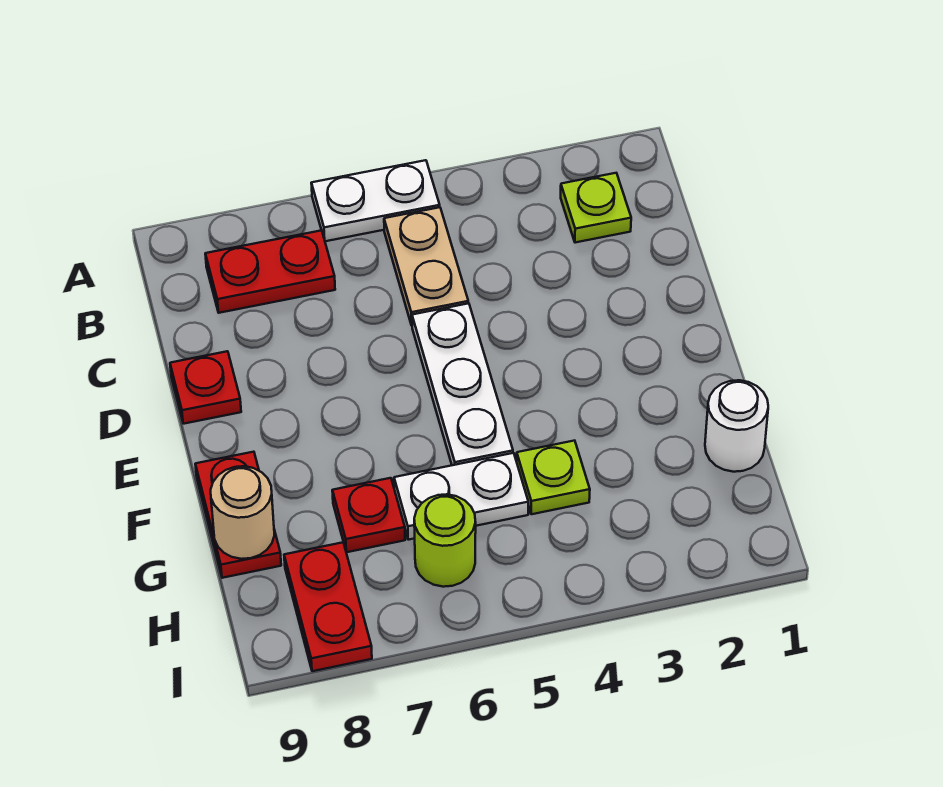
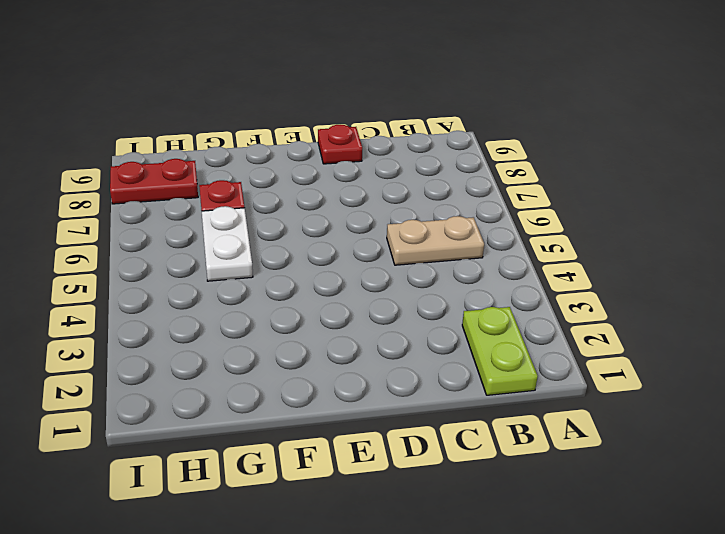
lime plate B1:B2 level 1 -> lime plate B2 level 1
none -> white plate A5:A6 level 1
none -> red plate B7:B8 level 1
none -> white plate D5:F5 level 1

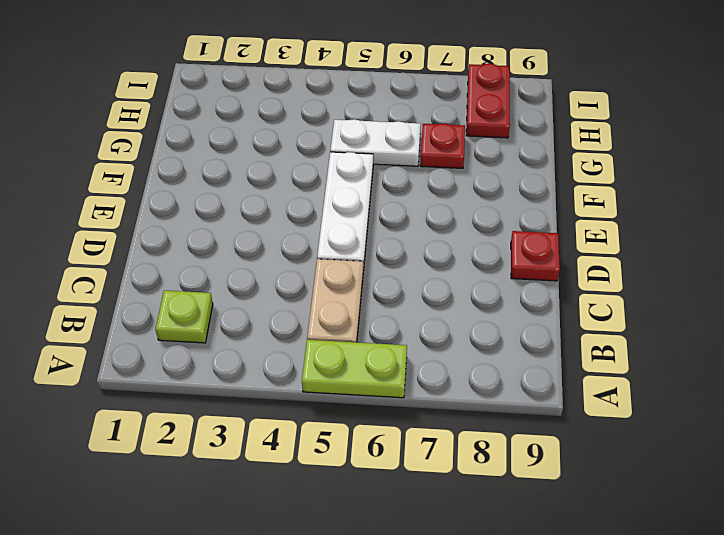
lime plate A5:A6 level 1 -> white plate A5:A6 level 1
none -> red plate B7:B8 level 1
none -> red plate F9:G9 level 1
none -> white round brick G1 level 1

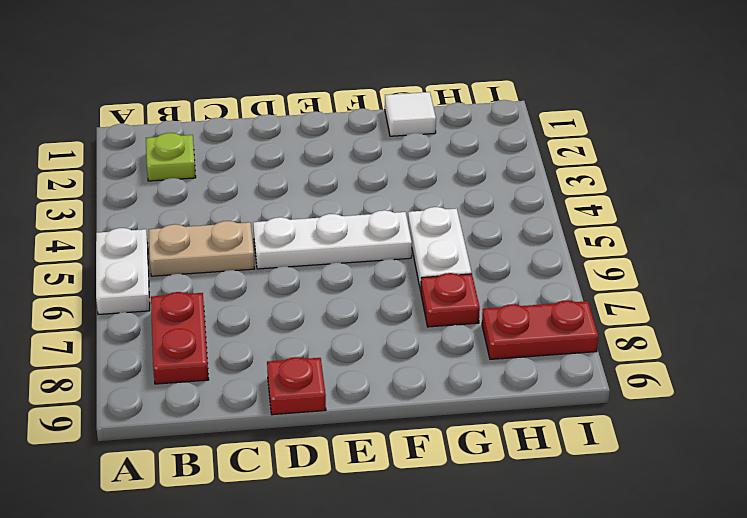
white tile G1 level 1 -> white round brick G1 level 1
none -> red plate F9:G9 level 1
none -> lime plate G4 level 1
none -> lime round brick H6 level 1

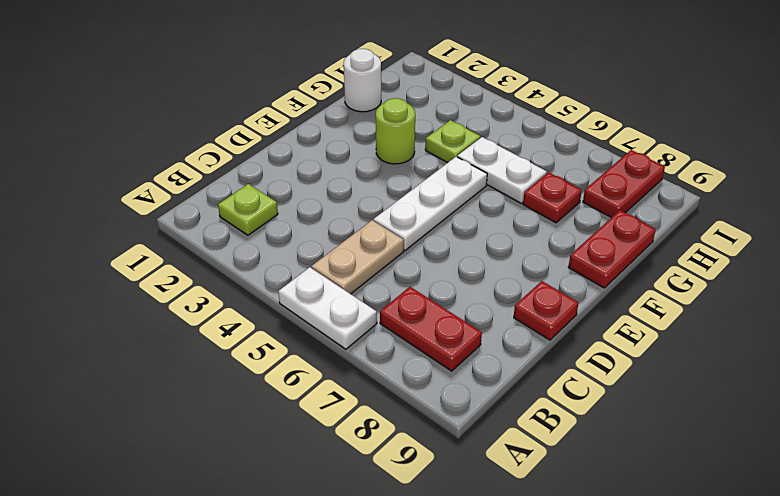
lime round brick F3 level 1 -> lime round brick H6 level 1
none -> tan round brick G9 level 2

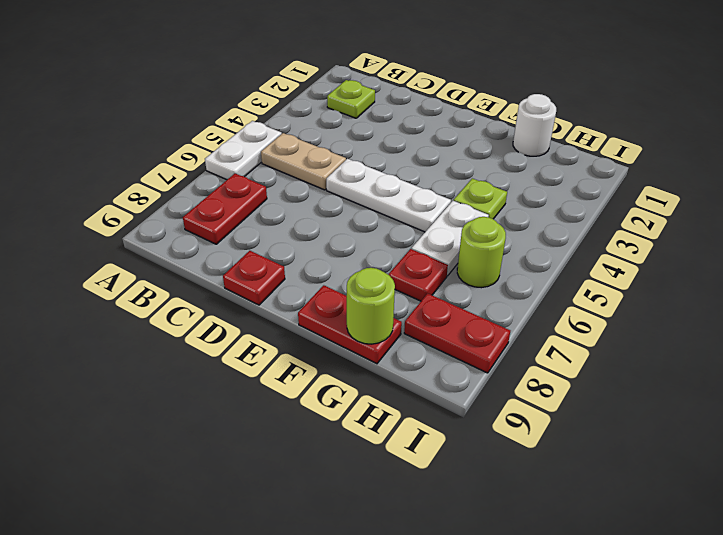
lime round brick G9 level 2 -> tan round brick G9 level 2

